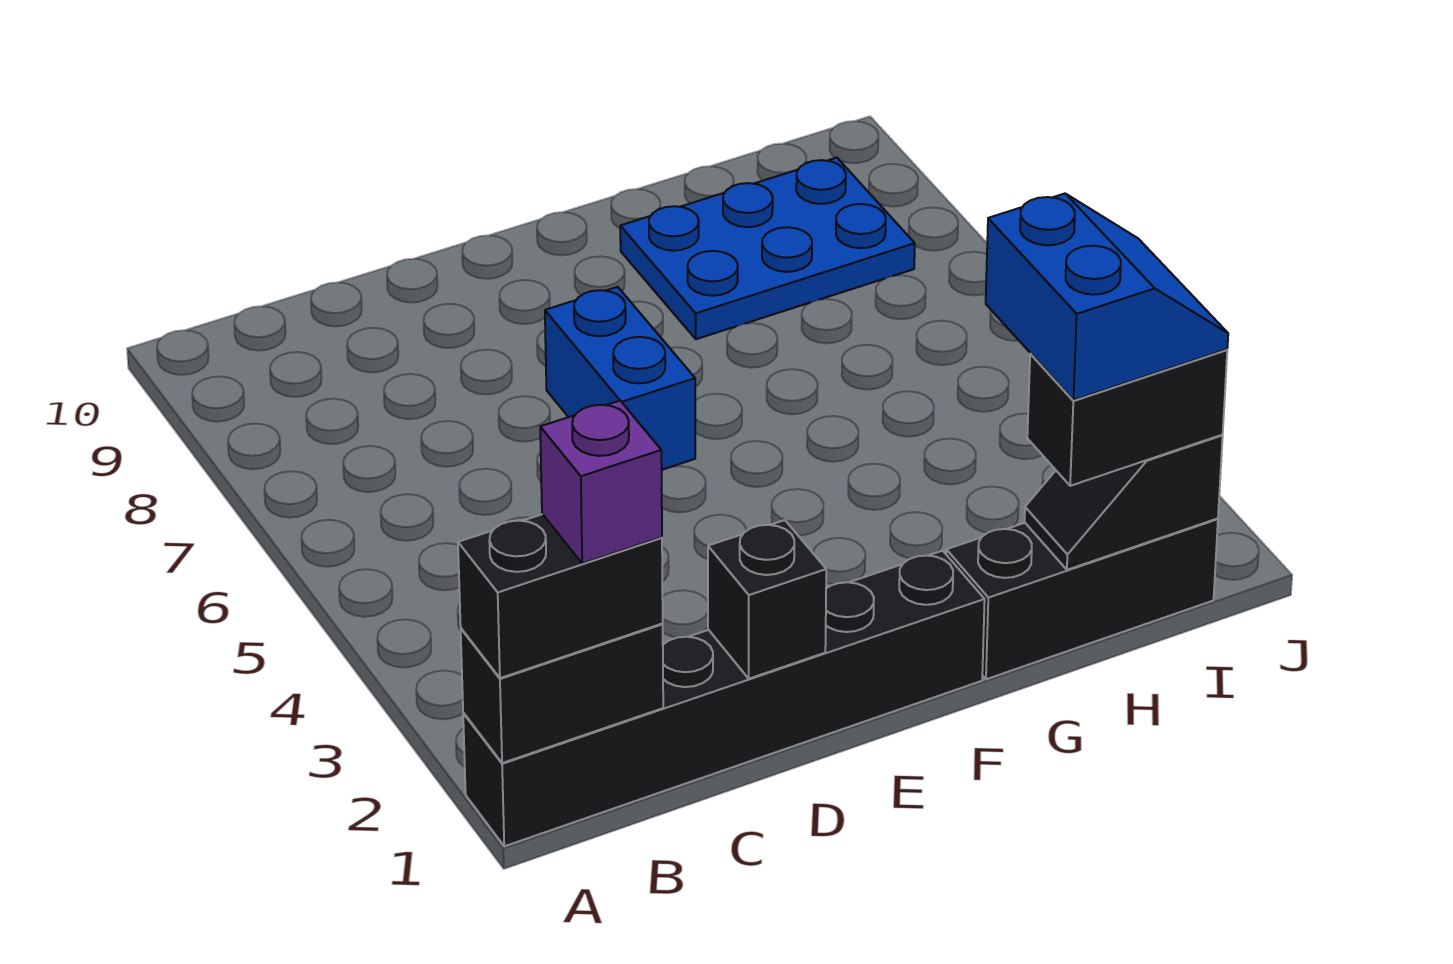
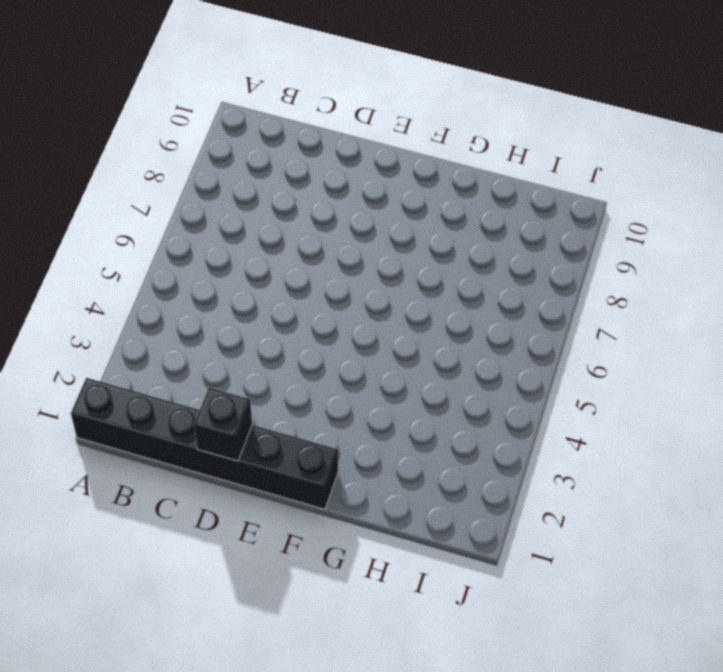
none -> blue brick E6:E7 level 1
none -> black brick G1:I1 level 1

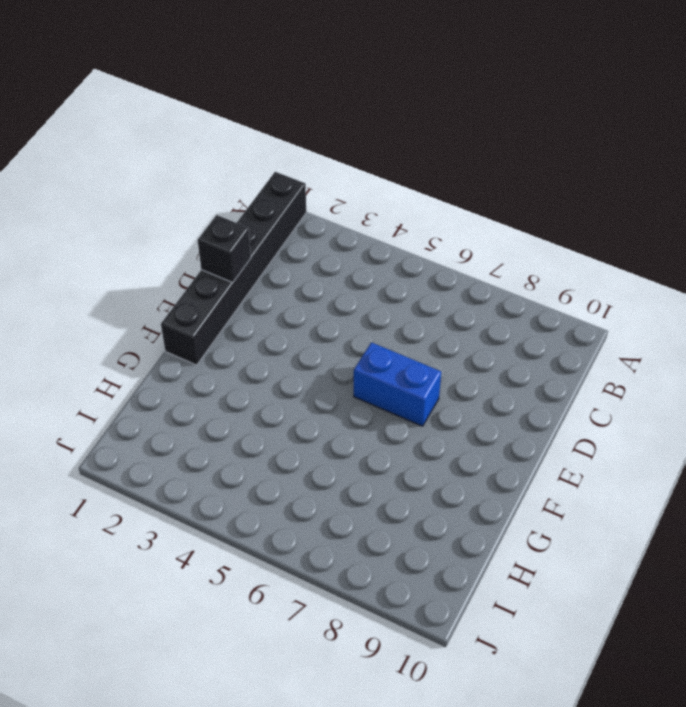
none -> black brick G1:I1 level 1
none -> blue plate G8:I9 level 1

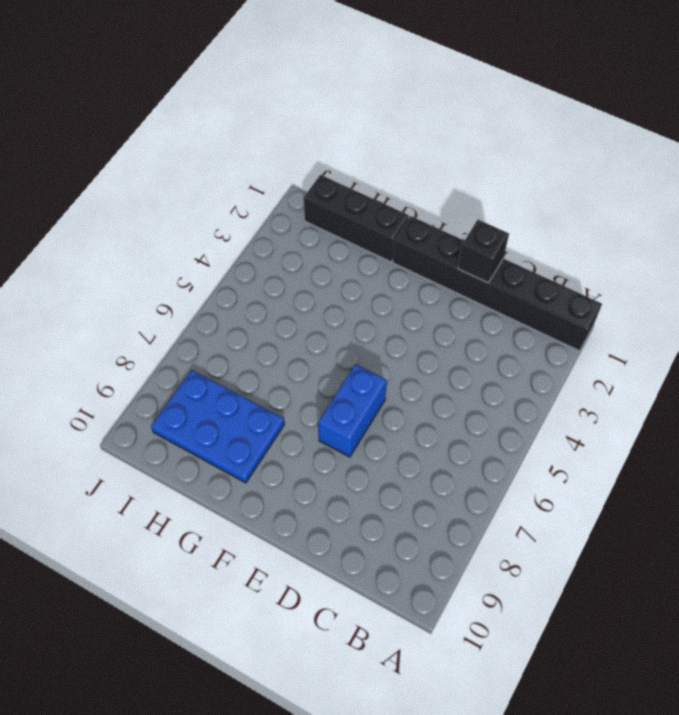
none -> black brick A1:B1 level 2
none -> black slope H1:I1 level 2 top I

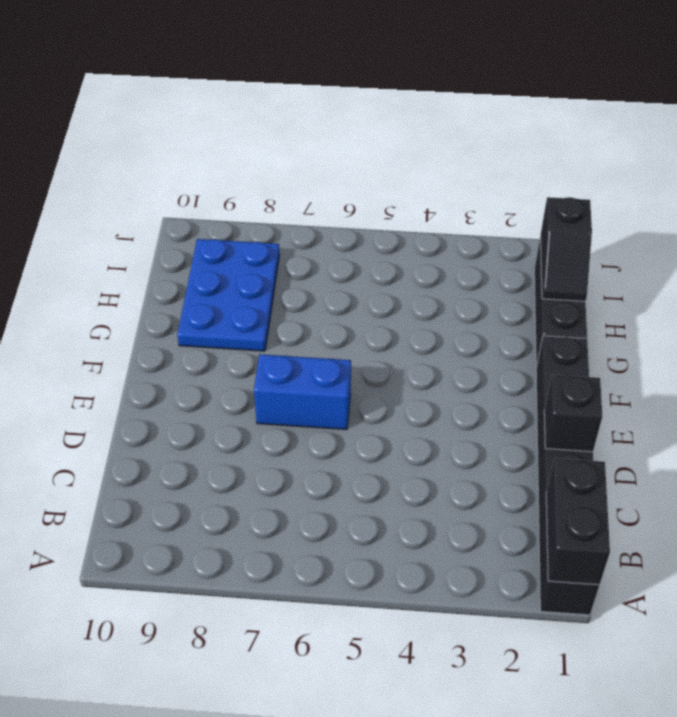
none -> black brick A1:B1 level 3
none -> black brick H1:I1 level 3

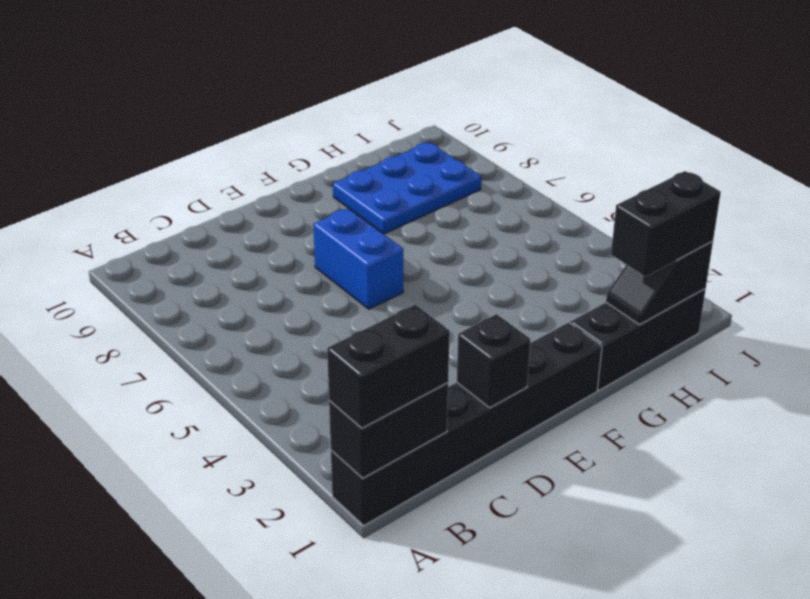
none -> purple brick B1 level 4
none -> blue slope H1:I2 level 4 top H

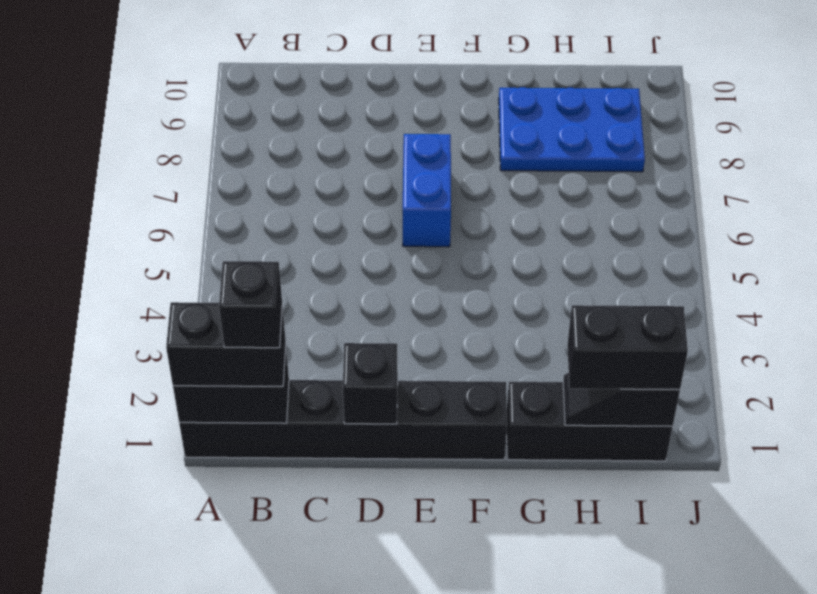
black brick B1 level 4 -> purple brick B1 level 4
none -> blue slope H1:I2 level 4 top H

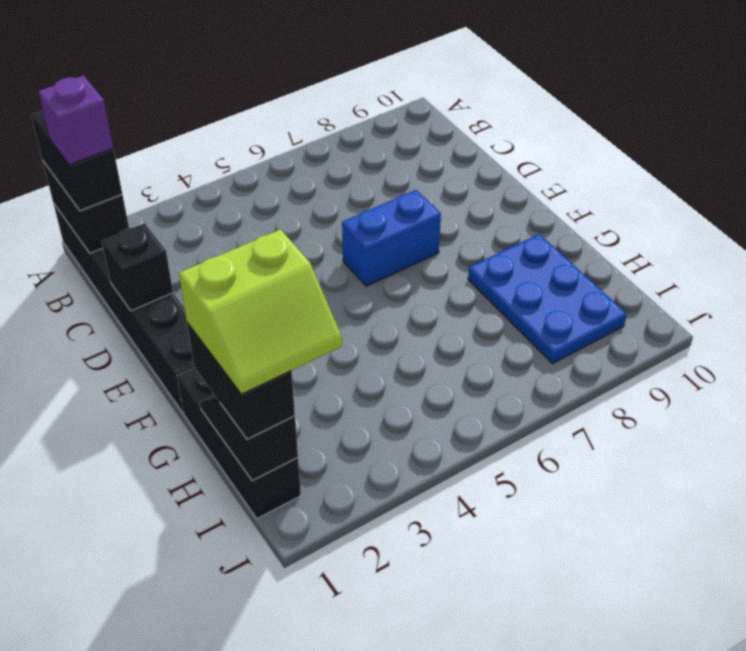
lime slope H1:I2 level 4 top H -> blue slope H1:I2 level 4 top H

